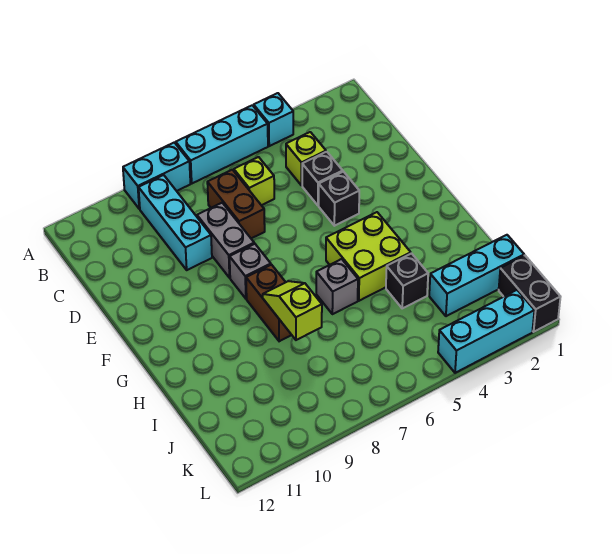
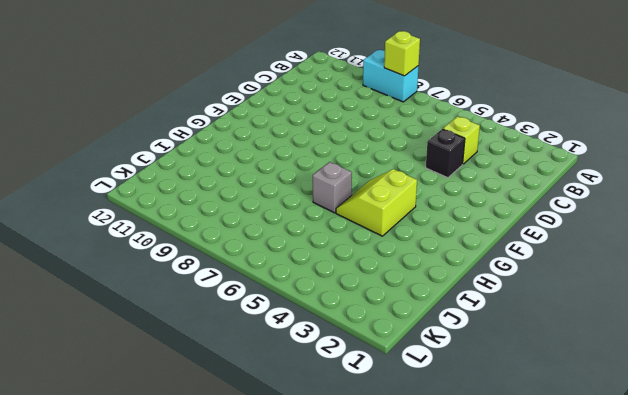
lime brick A8 level 2 -> lime brick C6 level 1
lime slope G4:H5 level 1 top 4 -> lime brick G4:H5 level 1
none -> cyan brick A4 level 1
none -> cyan brick A5:A7 level 1
none -> cyan brick B9:D9 level 1

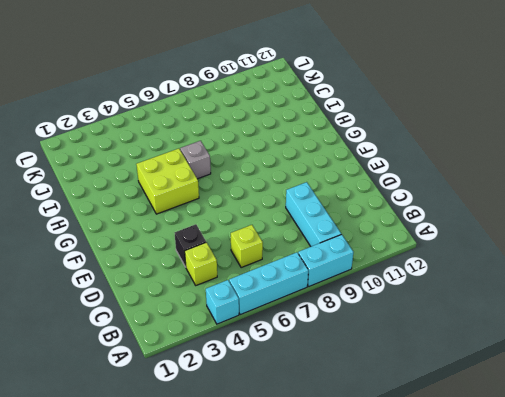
none -> brown brick C7:D7 level 1
none -> grey brick D8:E8 level 1
none -> black brick E4 level 1

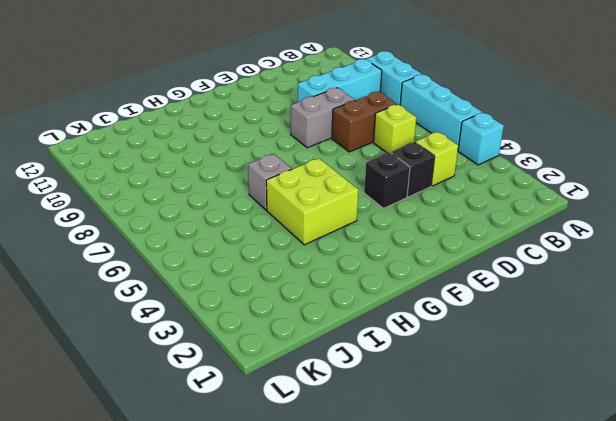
none -> grey brick F8 level 1
none -> brown brick G8:H8 level 1
none -> black brick I4 level 1

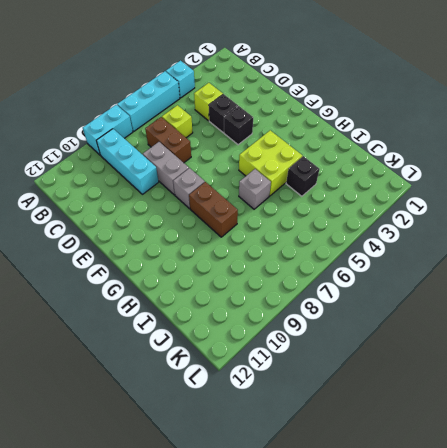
none -> cyan brick J1:J3 level 1
none -> black brick K1:L1 level 1
none -> cyan brick L2:L4 level 1

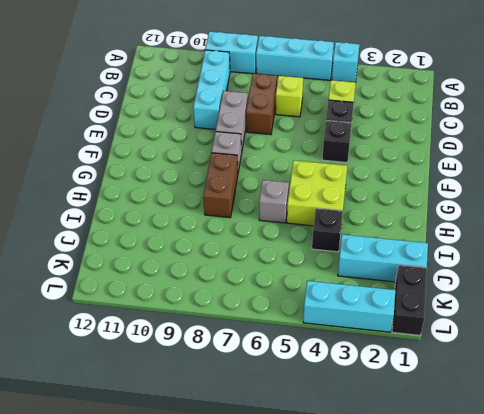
none -> lime slope H8:I8 level 2 top I

